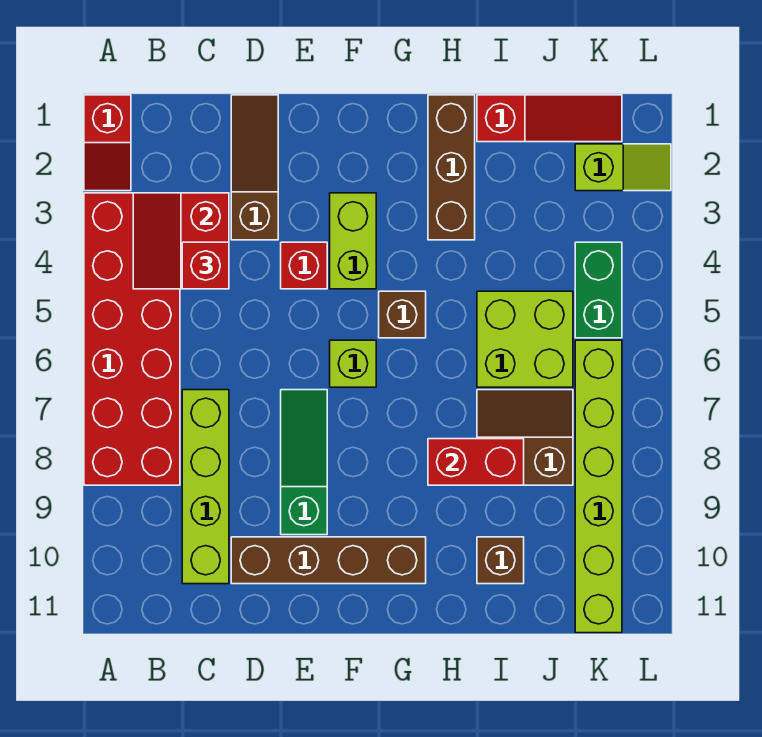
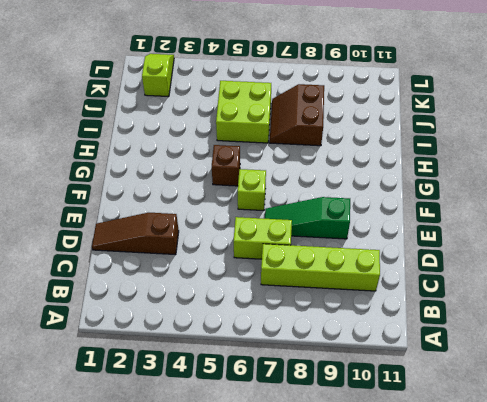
lime brick D6:D7 level 1 -> lime brick F3:F4 level 1
none -> red slope A1:A2 level 1 top 1
none -> red brick A3:B8 level 1
none -> brown brick D10:G10 level 1

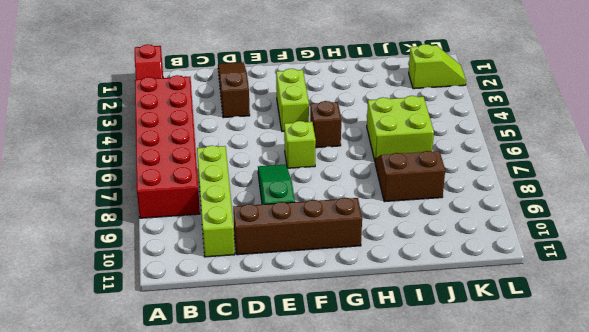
none -> red brick E4 level 1
none -> brown brick H1:H3 level 1
none -> red slope I1:K1 level 1 top I

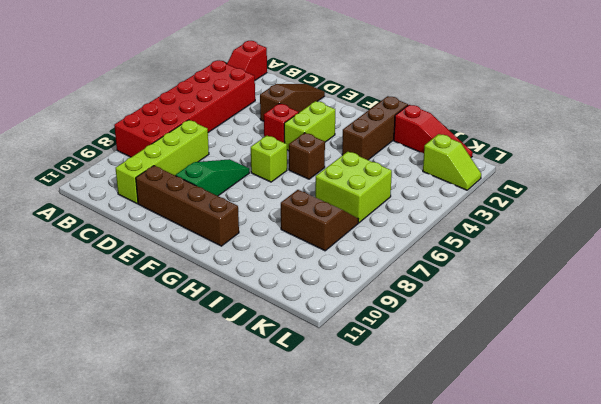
none -> brown brick I10 level 1
none -> green brick K4:K5 level 1
none -> lime brick K6:K11 level 1

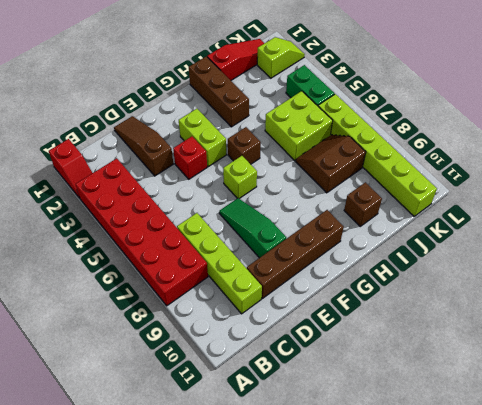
none -> red slope B3:C4 level 2 top C
none -> red brick H8:I8 level 2
none -> red brick C4 level 3

